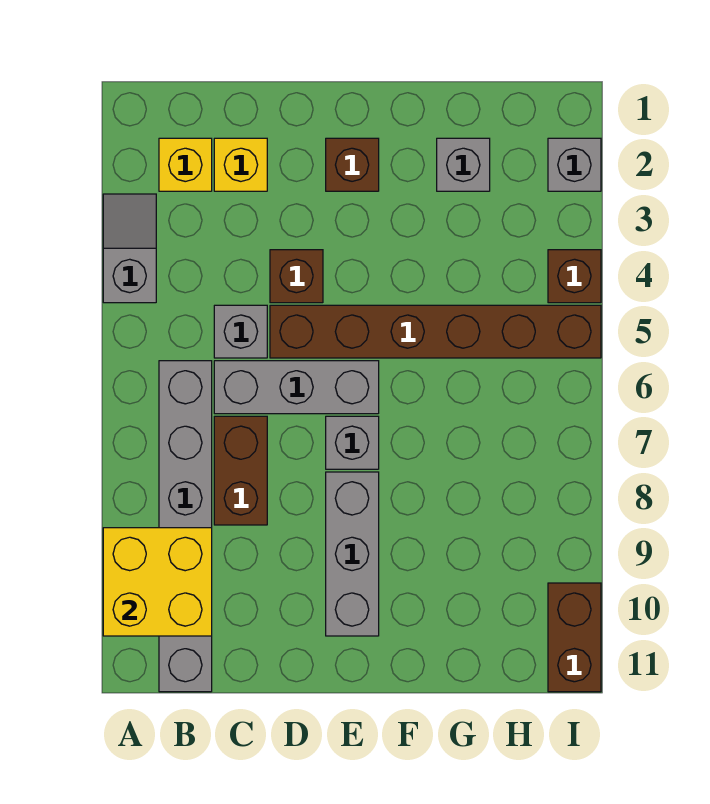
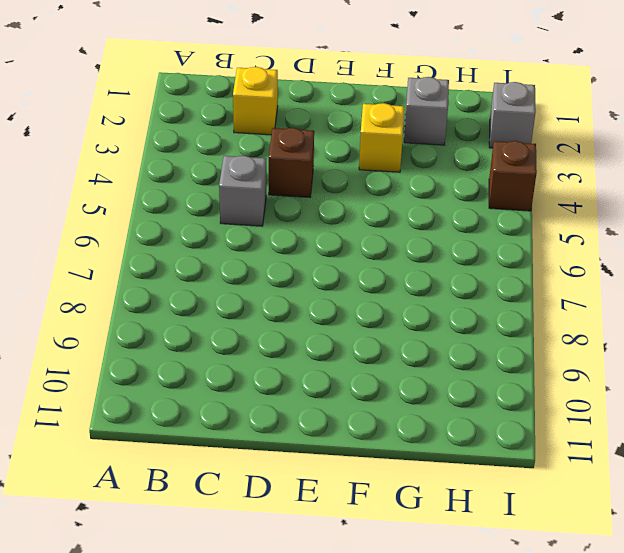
yellow brick F3 level 1 -> yellow brick B2 level 1
none -> grey slope A3:A4 level 1 top 4
none -> grey brick B6:B11 level 1
none -> grey brick C6:E6 level 1

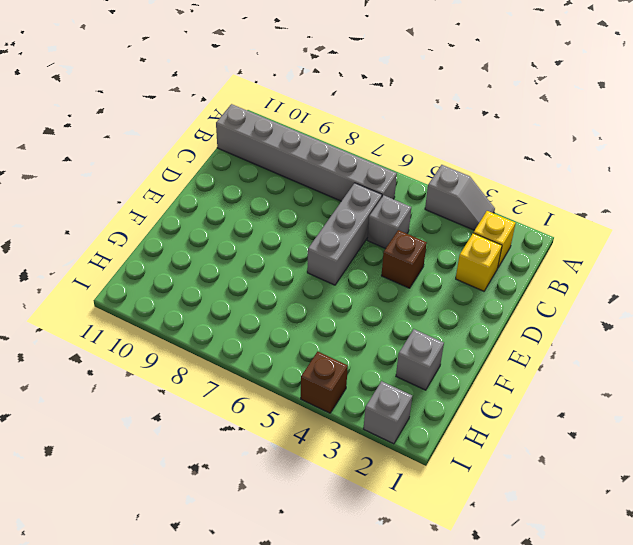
none -> brown brick C7:C8 level 1
none -> brown brick D5:I5 level 1
none -> brown brick E2 level 1

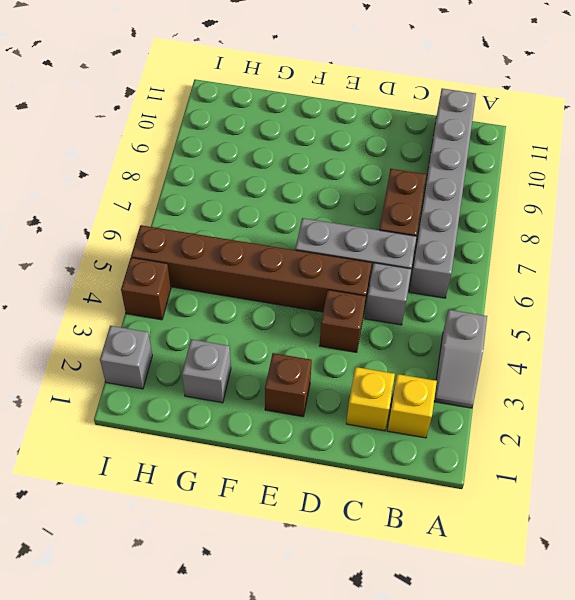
none -> grey brick E7 level 1
none -> grey brick E8:E10 level 1
none -> brown brick I10:I11 level 1

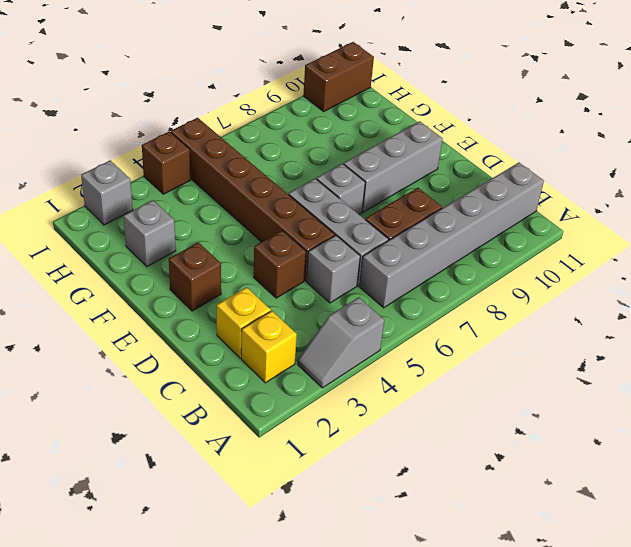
none -> yellow brick A9:B10 level 2

